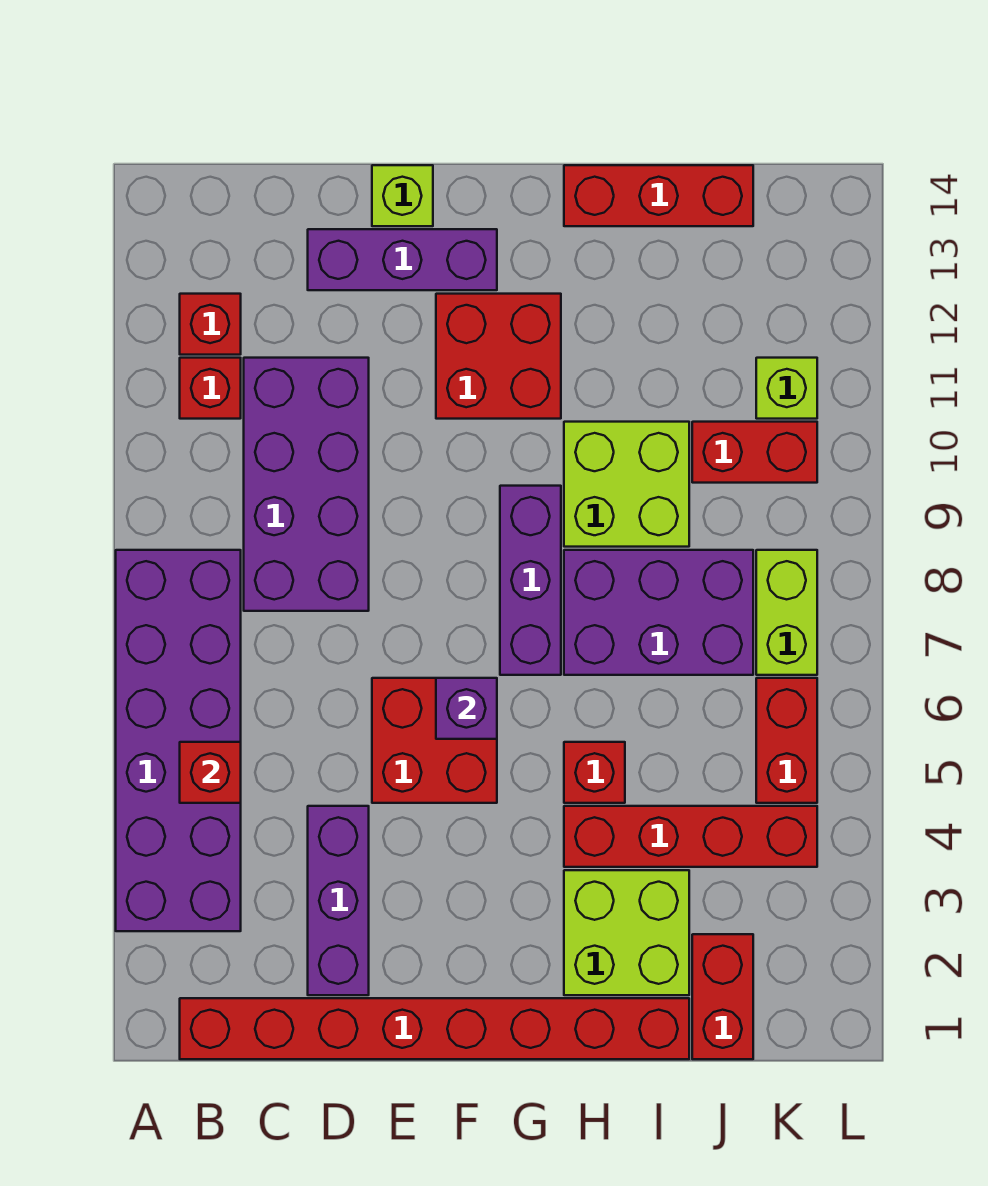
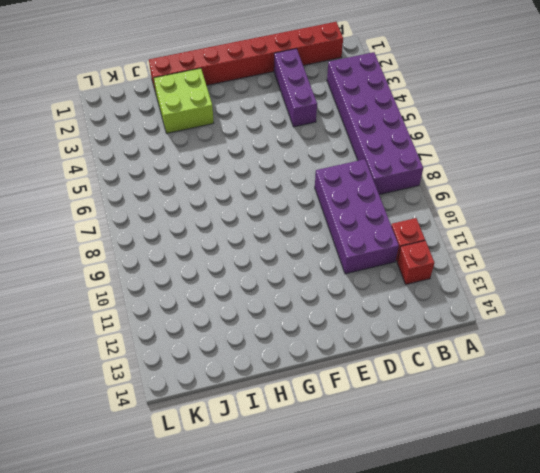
none -> purple brick D13:F13 level 1
none -> red brick E5:F6 level 1
none -> lime brick E14 level 1

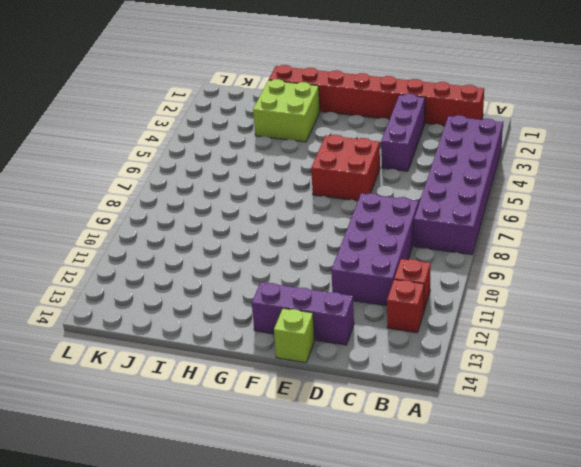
none -> red brick F11:G12 level 1
none -> purple brick G7:G9 level 1
none -> red brick H4:K4 level 1

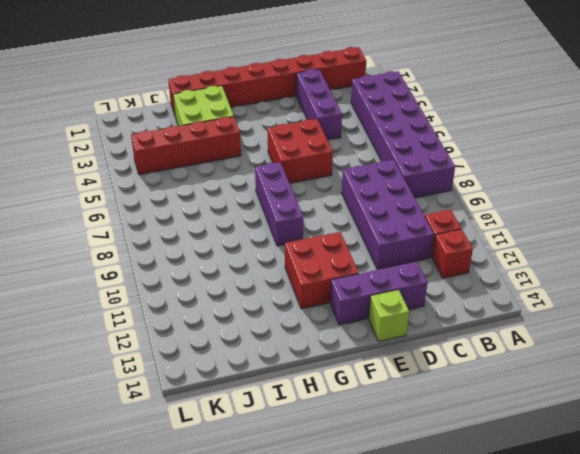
none -> red brick H5 level 1
none -> purple brick H7:J8 level 1
none -> lime brick H9:I10 level 1

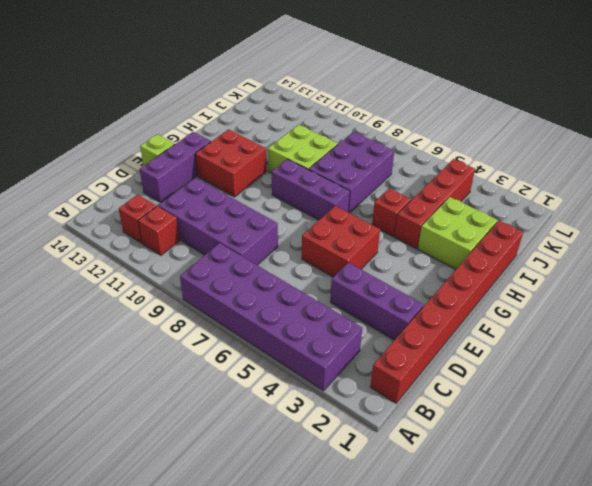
none -> red brick H14:J14 level 1
none -> red brick J1:J2 level 1
none -> red brick J10:K10 level 1

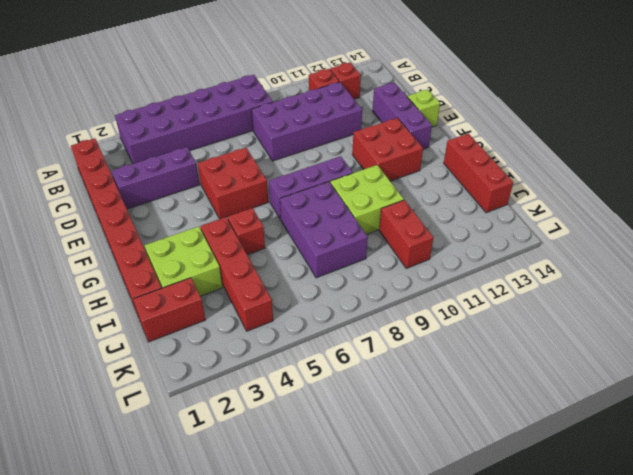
none -> red brick K5:K6 level 1
none -> lime brick K7:K8 level 1
none -> lime brick K11 level 1

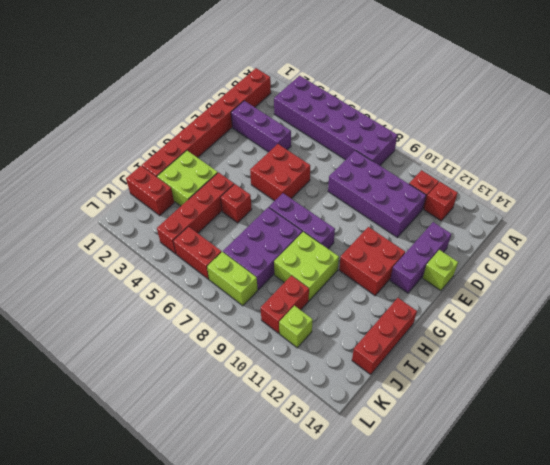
none -> red brick B5 level 2
none -> purple brick F6 level 2

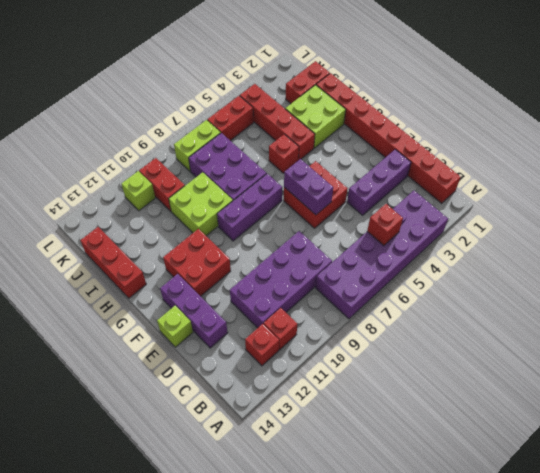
purple brick E6:F6 level 2 -> purple brick F6 level 2

